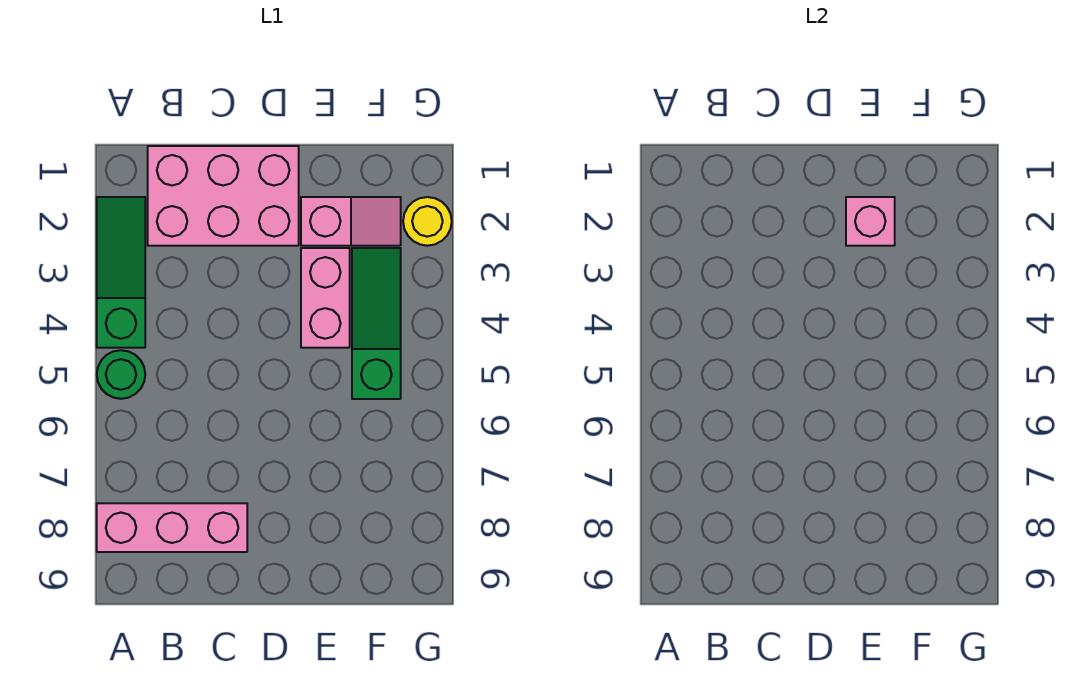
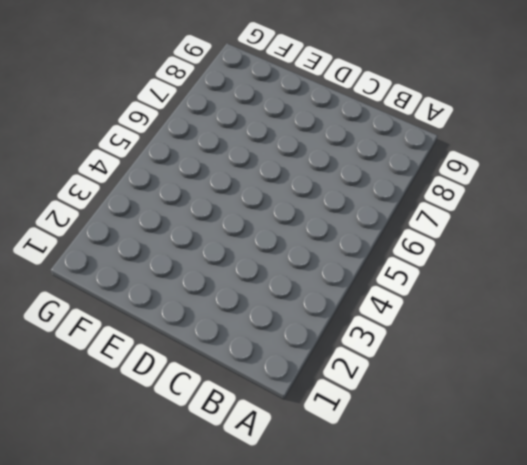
none -> green slope A2:A4 level 1 top 4
none -> green round brick A5 level 1

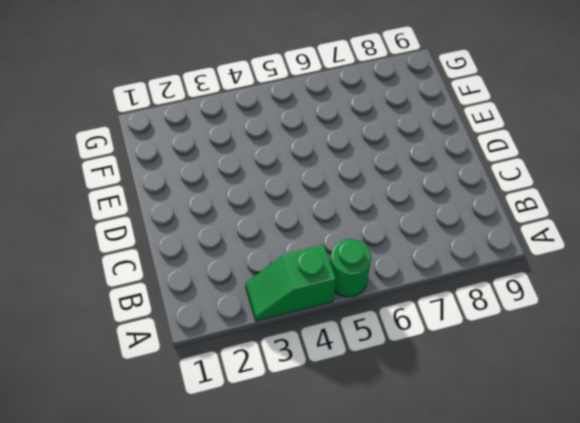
green slope A3:A4 level 1 top 4 -> green slope A2:A4 level 1 top 4
none -> pink brick A8:C8 level 1
none -> pink brick B1:D2 level 1

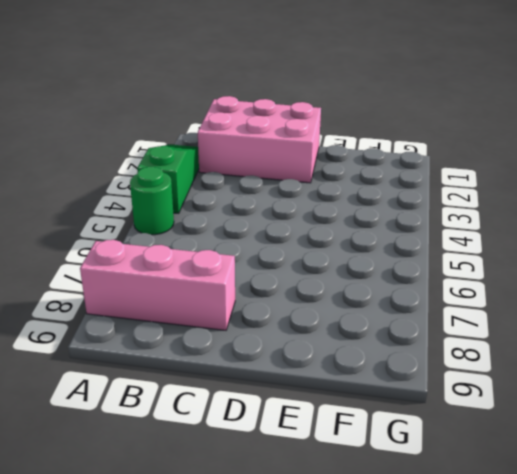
none -> pink slope E2:F2 level 1 top E
none -> pink brick E3:E4 level 1

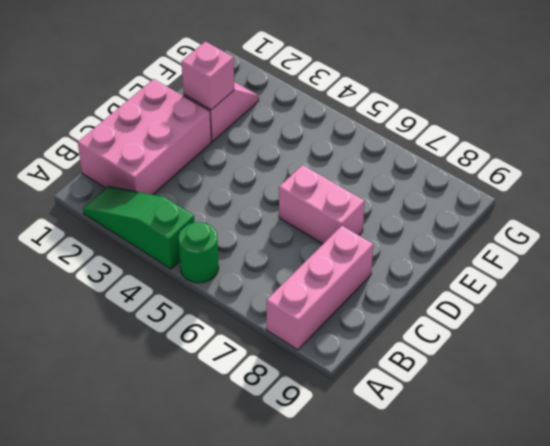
pink brick D6:D7 level 1 -> pink brick E3:E4 level 1
none -> green slope F3:F5 level 1 top 5
none -> yellow round brick G2 level 1

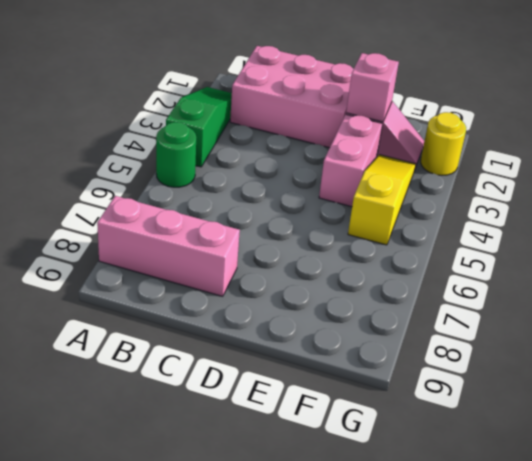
yellow slope F3:F5 level 1 top 5 -> green slope F3:F5 level 1 top 5

